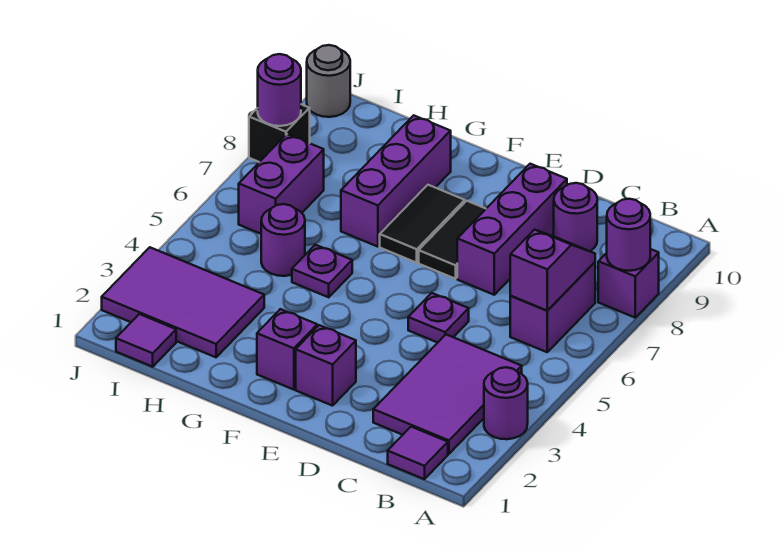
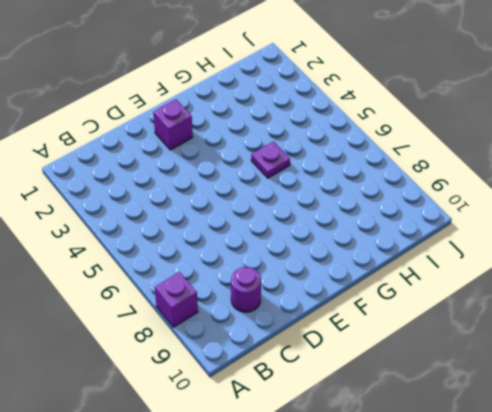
none -> purple round brick A3 level 1
none -> purple tile B1 level 1
none -> purple tile B2:C4 level 1

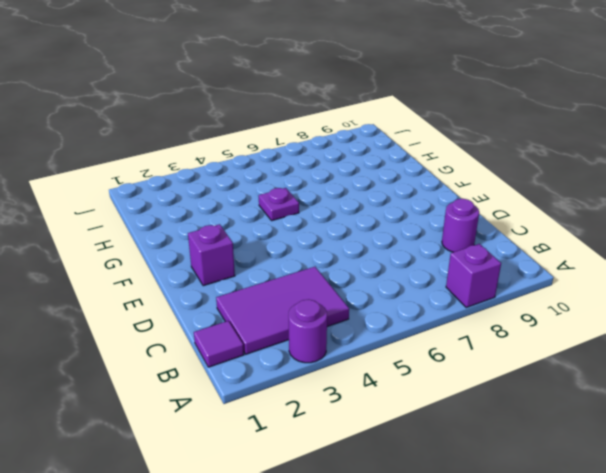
none -> purple brick B6:B7 level 1
none -> purple plate D5 level 1
none -> purple brick D7:D9 level 1

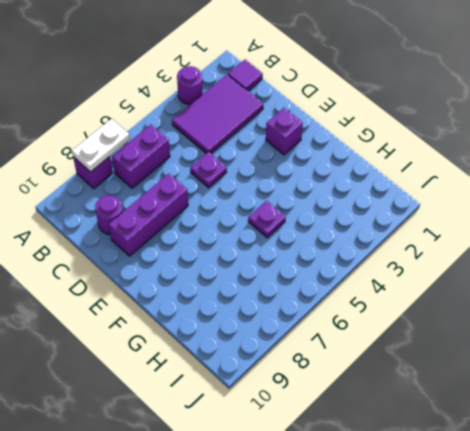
white plate A7:A8 level 2 -> purple round brick A8 level 2
none -> black tile E7:E8 level 1
none -> purple brick F2 level 1
none -> black tile F7:F8 level 1

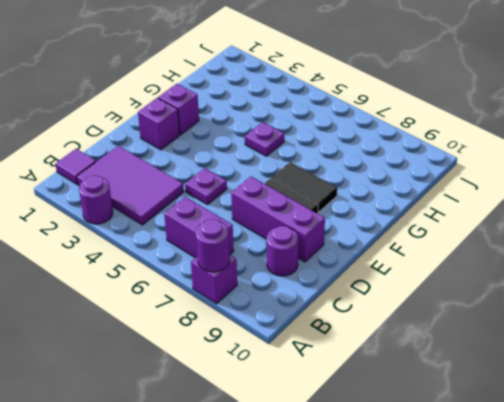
none -> purple brick G7:G9 level 1
none -> purple tile H2:J3 level 1
none -> purple round brick H5 level 1

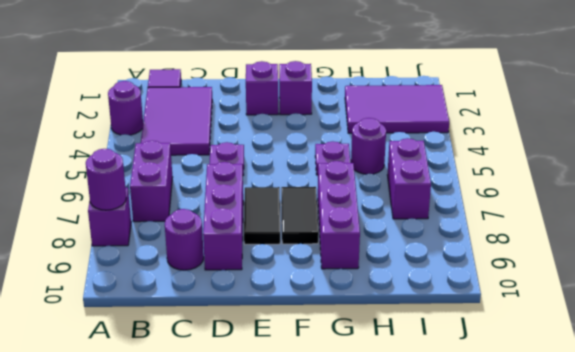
none -> purple tile I1 level 1
none -> black brick J8 level 1
none -> grey round brick J10 level 1

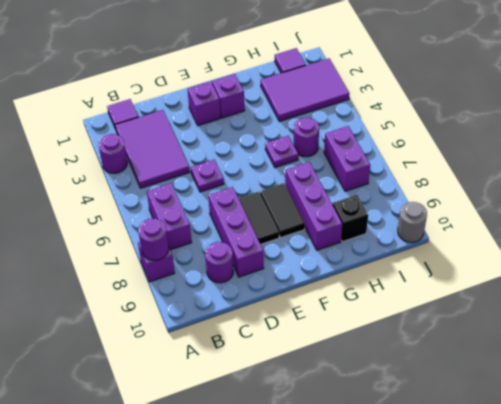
black brick H9 level 1 -> black brick J8 level 1
none -> purple slope B6:B7 level 2 top 6
none -> purple round brick J8 level 2

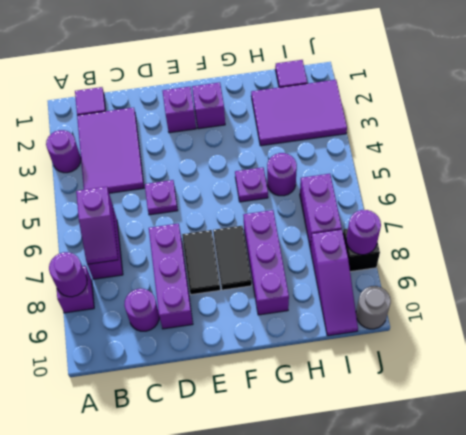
purple slope I8:I10 level 1 top 8 -> none

